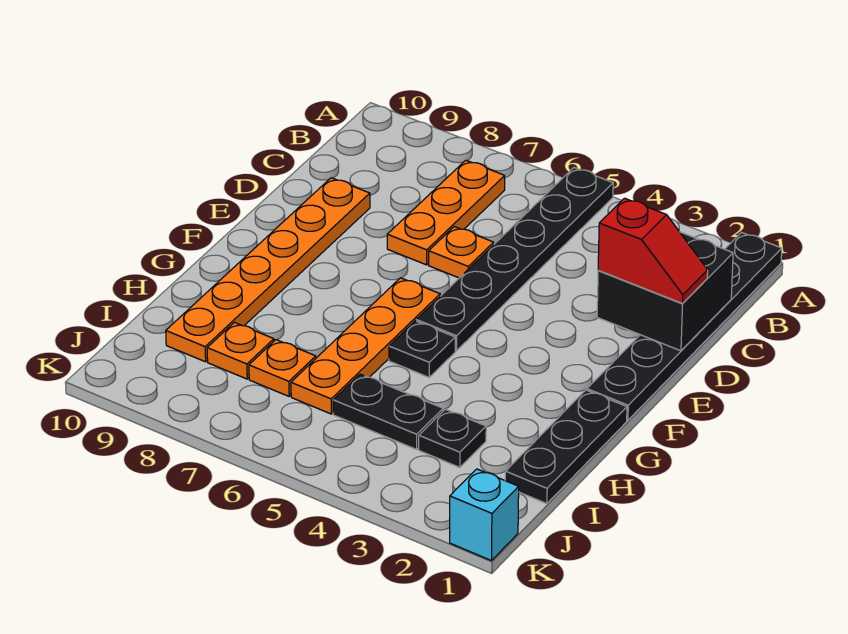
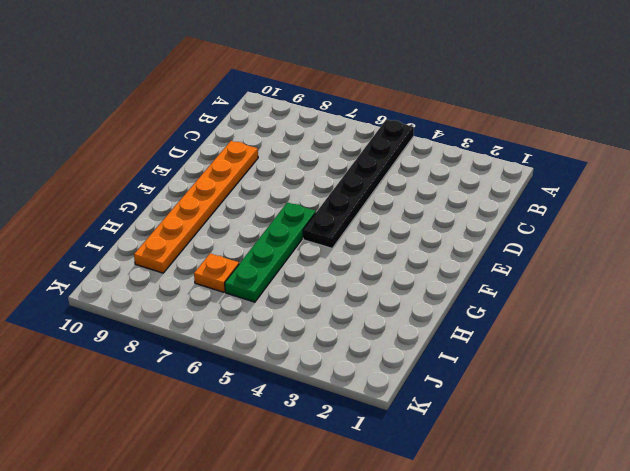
green plate F6:I6 level 1 -> orange plate F6:I6 level 1
none -> black plate A1:F1 level 1
none -> orange plate B7:D7 level 1
none -> orange plate D6 level 1

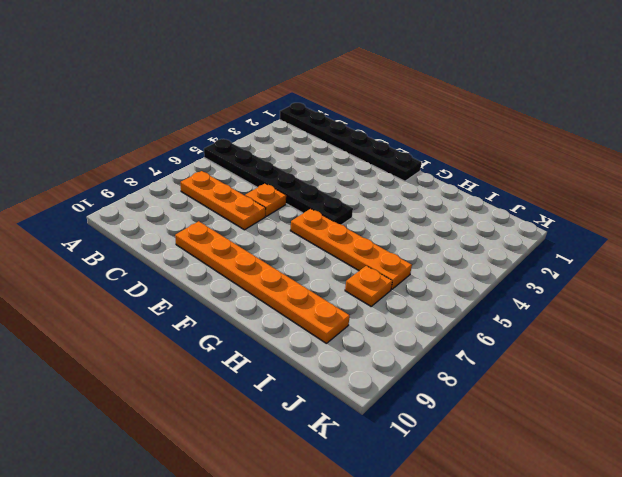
none -> black plate G1:I1 level 1
none -> black plate G5 level 1
none -> black plate I3 level 1

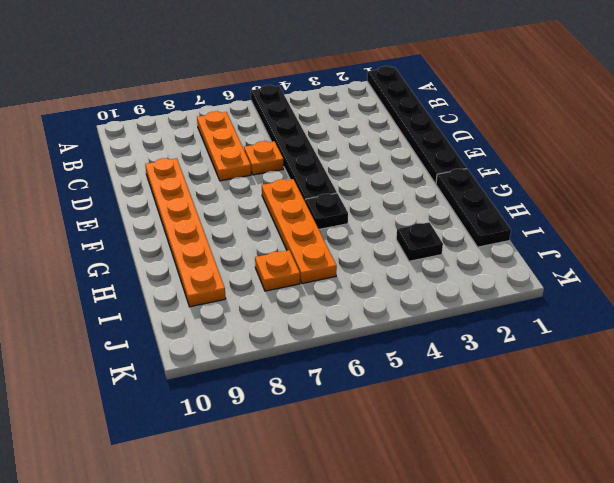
none -> black plate I4:I5 level 1
none -> orange plate I8 level 1
none -> cyan brick K1 level 1

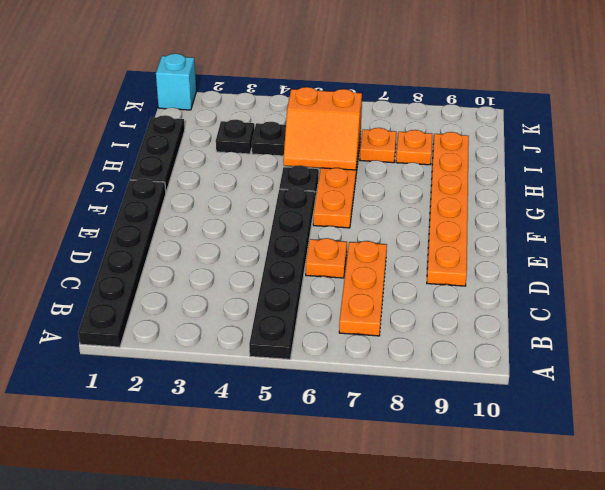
orange slope H5:I6 level 2 top I -> none
none -> black brick C1:D2 level 2
none -> red slope D1:D2 level 3 top 2

